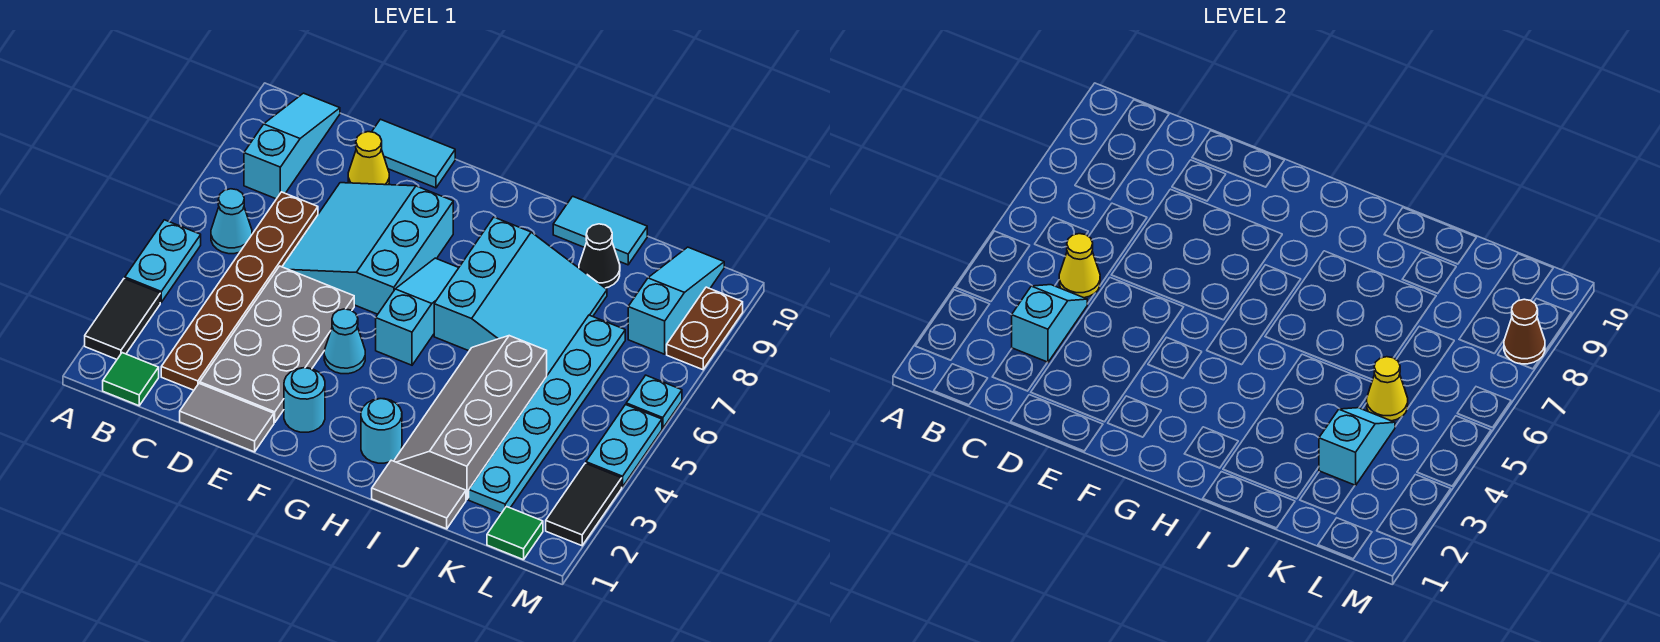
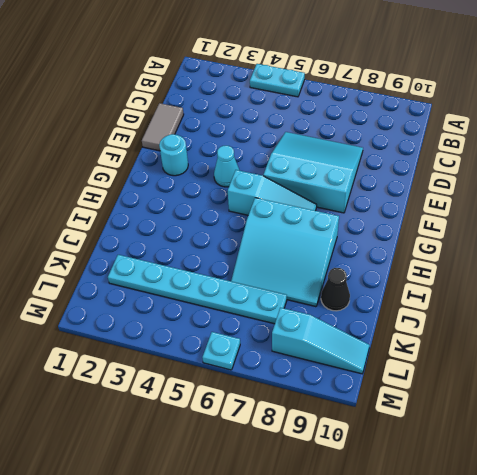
none -> black tile A2:A3 level 1
none -> green tile B1 level 1
none -> cyan cone B6 level 1
none -> cyan slope B8:B10 level 1 top 8

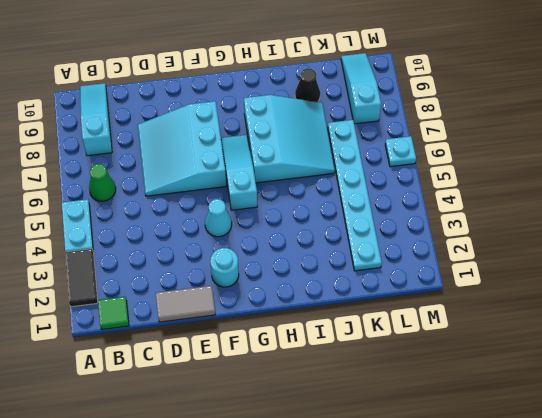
green cone B6 level 1 -> cyan cone B6 level 1
none -> brown plate C2:C7 level 1
none -> grey plate D2:E5 level 1
none -> yellow cone D9 level 1
none -> cyan tile D10:E10 level 1

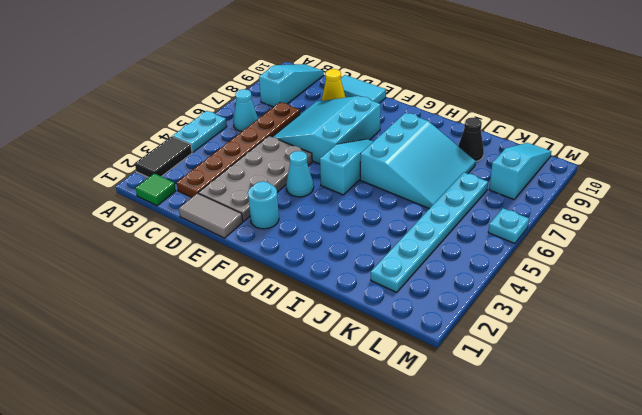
none -> cyan round brick H2 level 1
none -> grey tile I1:J1 level 1
none -> grey slope I2:J5 level 1 top J
none -> cyan tile I10:J10 level 1

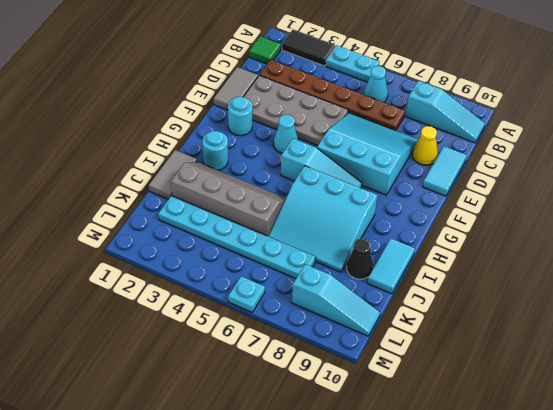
none -> green tile L1 level 1
none -> black tile M2:M3 level 1
none -> cyan plate M4:M5 level 1
none -> brown plate M8:M9 level 1

